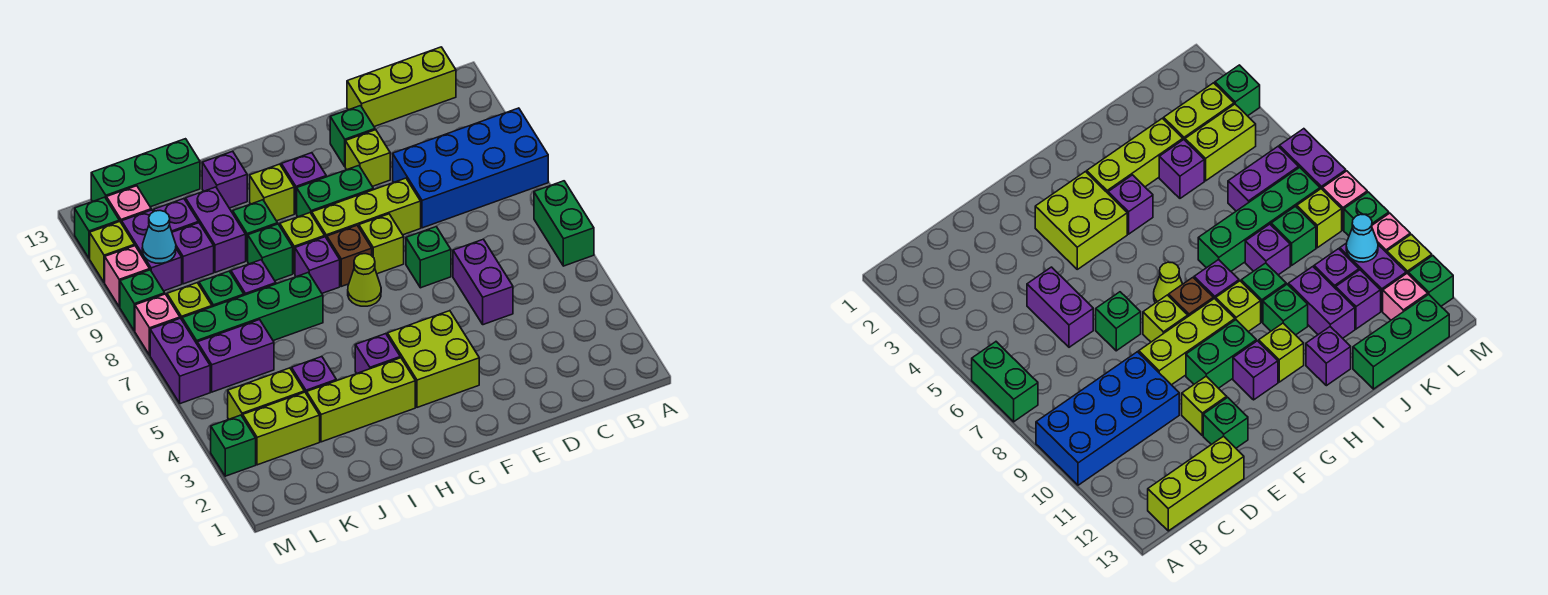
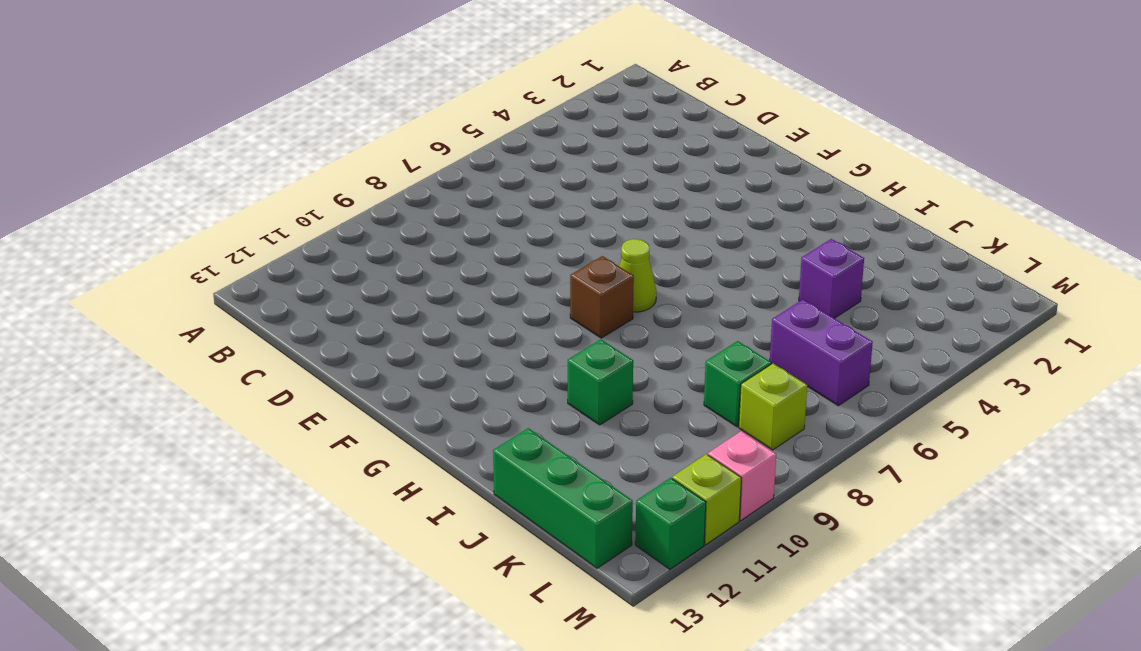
none -> green brick A6:A7 level 1
none -> blue brick A9:D10 level 1
none -> lime brick B13:D13 level 1
none -> purple brick D5:D6 level 1

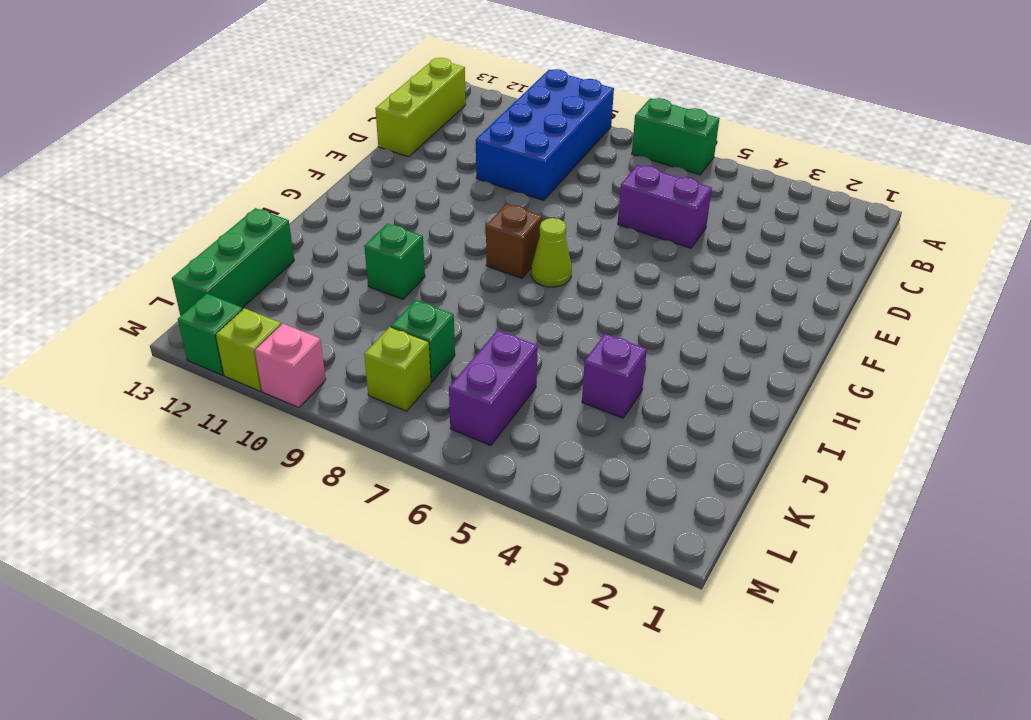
none -> green brick E7 level 1
none -> lime brick E9:G9 level 1
none -> lime brick E11 level 1
none -> green brick E12 level 1

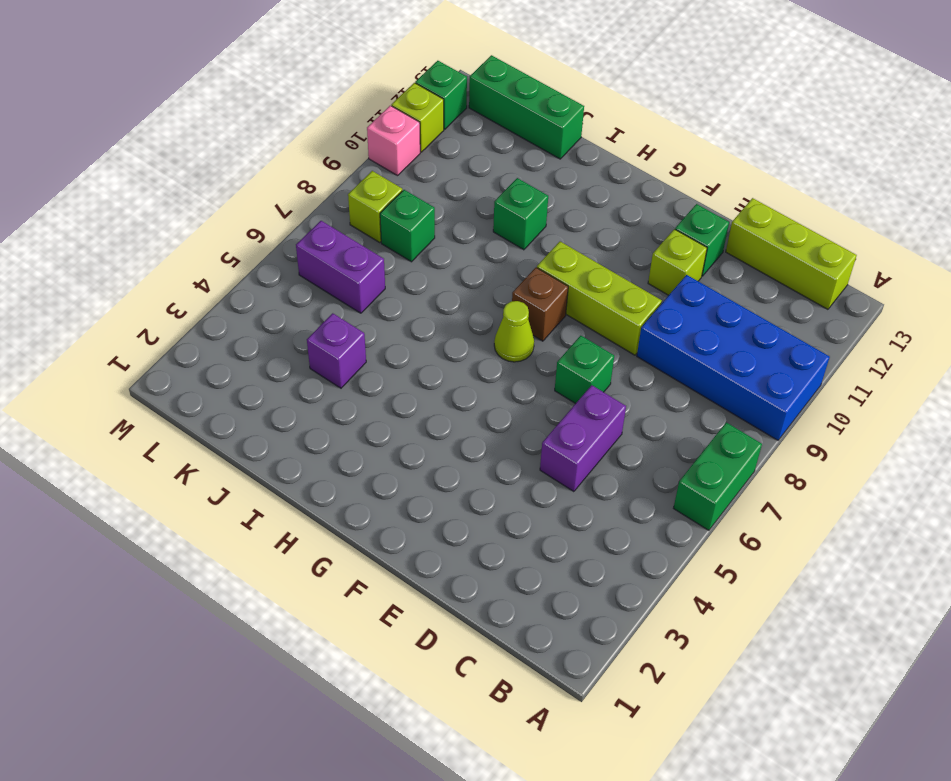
none -> lime brick F3:G4 level 1
none -> lime brick F8 level 1
none -> green brick F10:G10 level 1
none -> purple brick G11 level 1

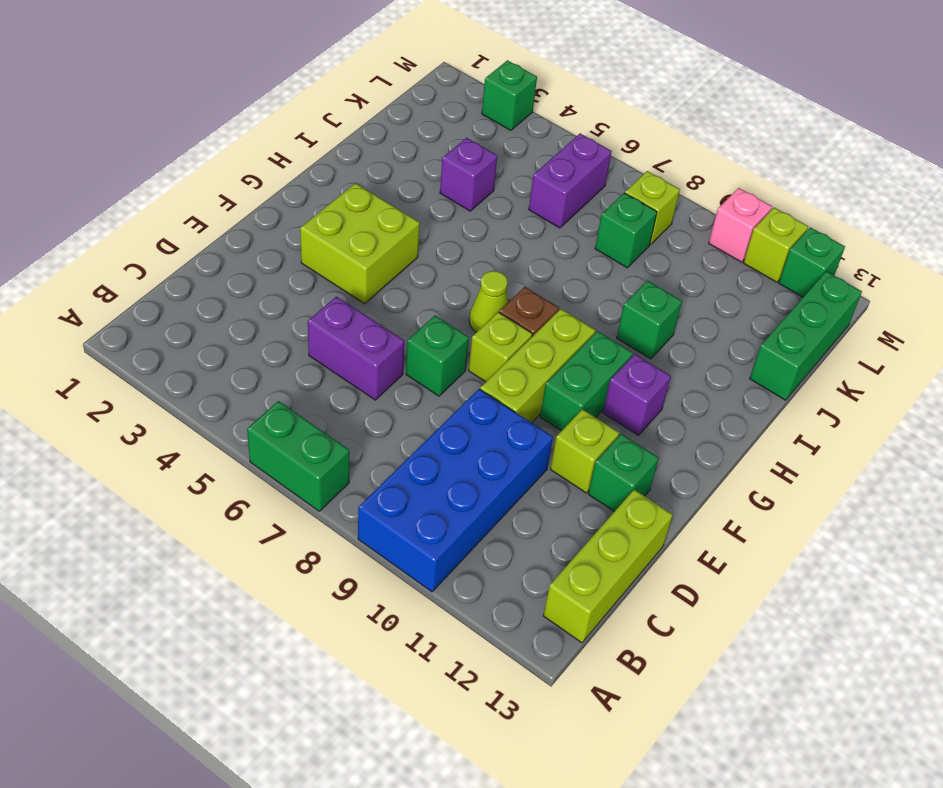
none -> lime brick H3:J3 level 1
none -> purple brick H4 level 1
none -> purple brick H8 level 1
none -> lime brick H9 level 1

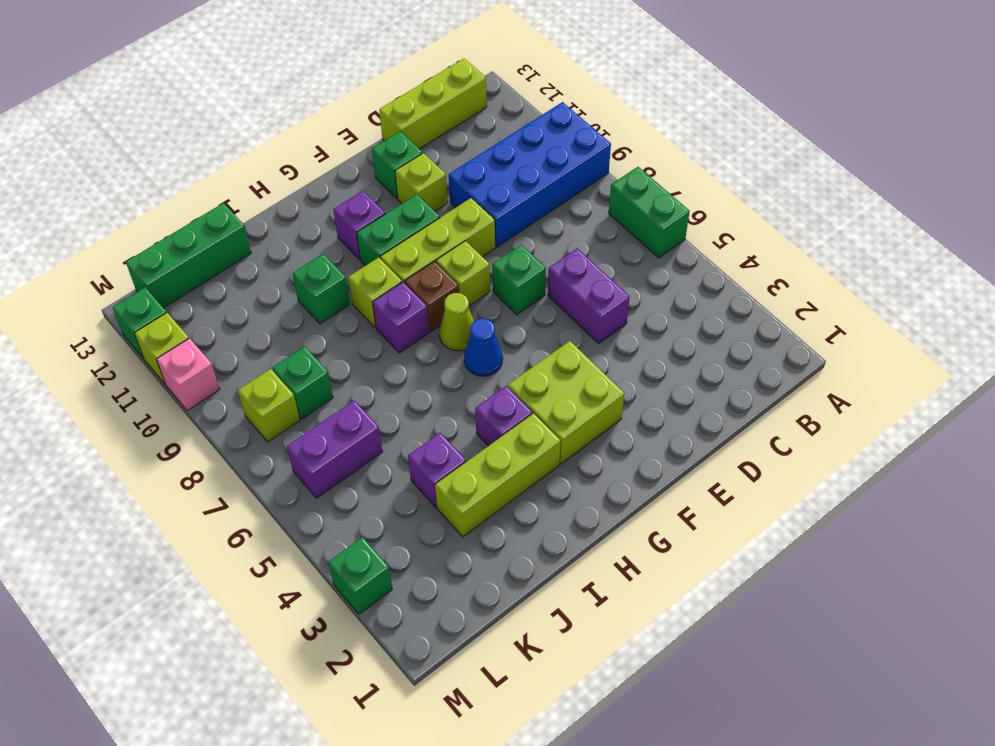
blue cone G6 level 1 -> none
none -> lime brick H11 level 1
none -> green brick I7:L7 level 1
none -> green brick I9 level 1
none -> purple brick I12 level 1

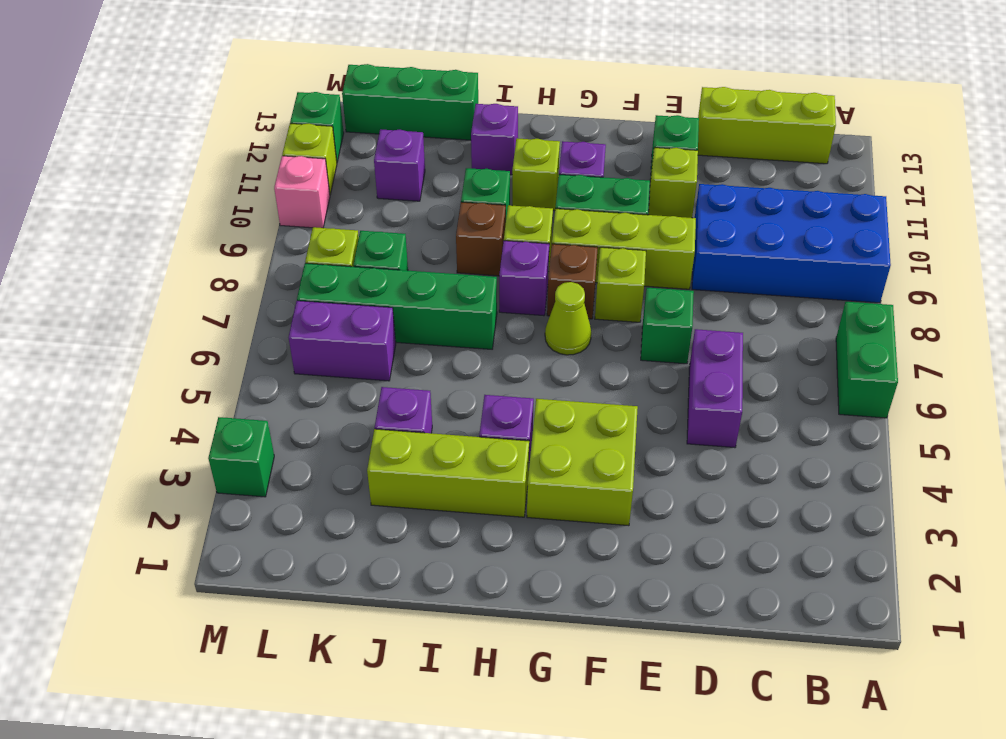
brown brick I9 level 1 -> green brick I9 level 1
none -> purple brick J8 level 1
none -> purple brick J10:J11 level 1
none -> lime brick K3:L3 level 1
none -> lime brick K4:L4 level 1

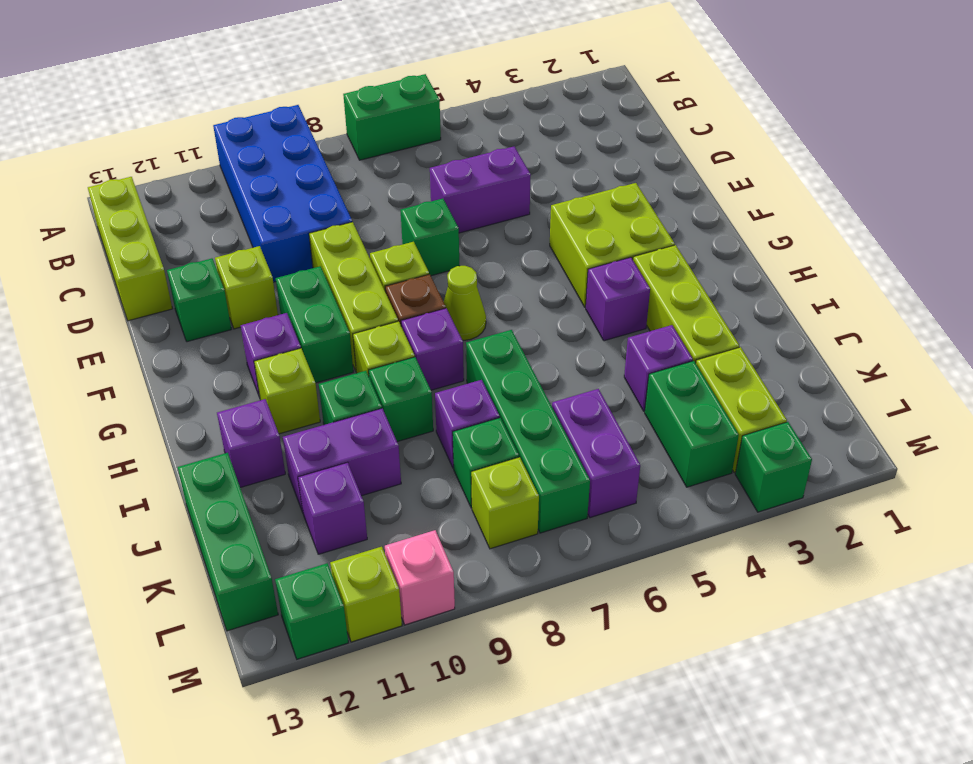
green brick K4:L4 level 1 -> lime brick K4:L4 level 1
none -> purple brick K10 level 1
none -> purple brick L10:L11 level 1
none -> pink brick L12 level 1
none -> purple brick M6:M7 level 1

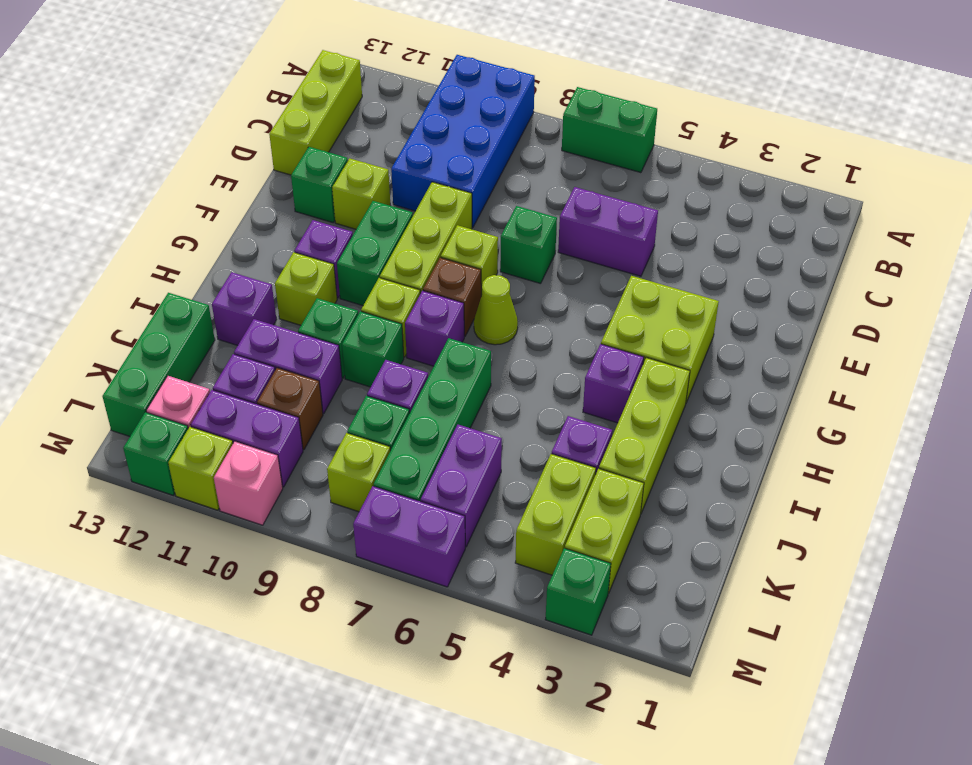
brown brick K10 level 1 -> purple brick K10 level 1
none -> pink brick M8 level 1
none -> green brick M9 level 1
none -> cyan cone L10 level 2

